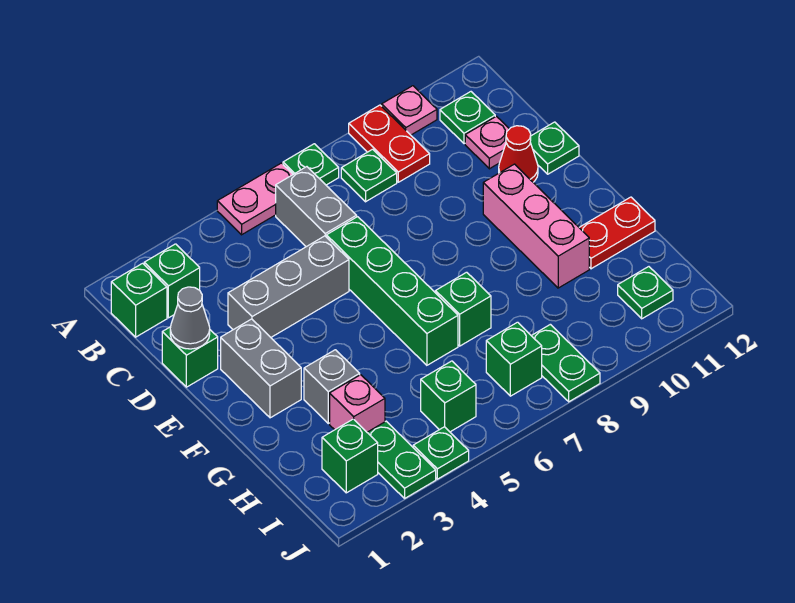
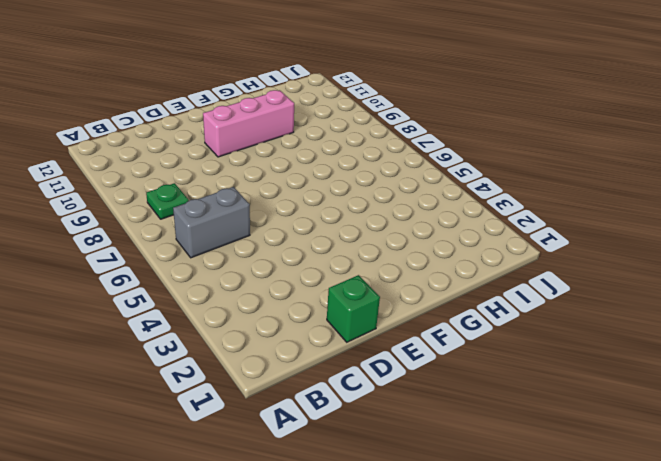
none -> pink plate A5:A6 level 1
none -> green plate A7 level 1
none -> red plate A9:B9 level 1

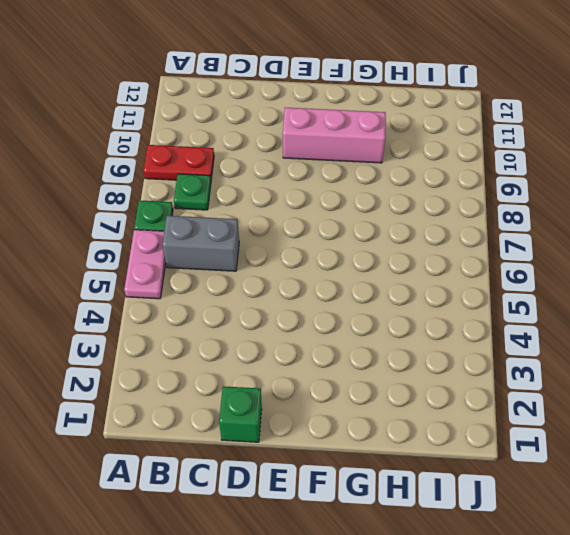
none -> pink plate A10 level 1
none -> green brick B1 level 1
none -> green brick B2 level 1

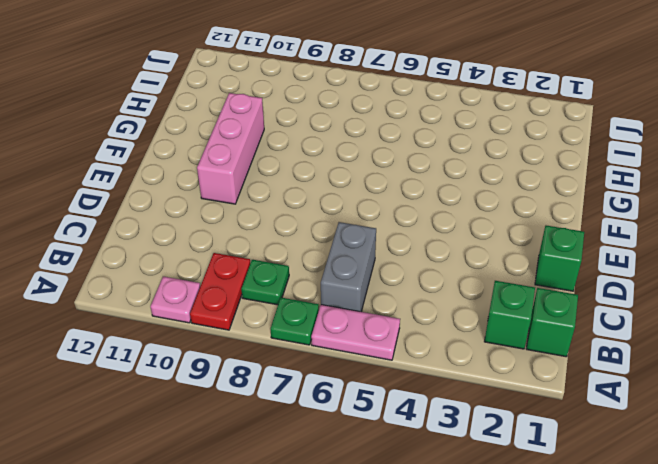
none -> green plate B11 level 1
none -> pink plate C11 level 1
none -> grey brick D3:D5 level 1

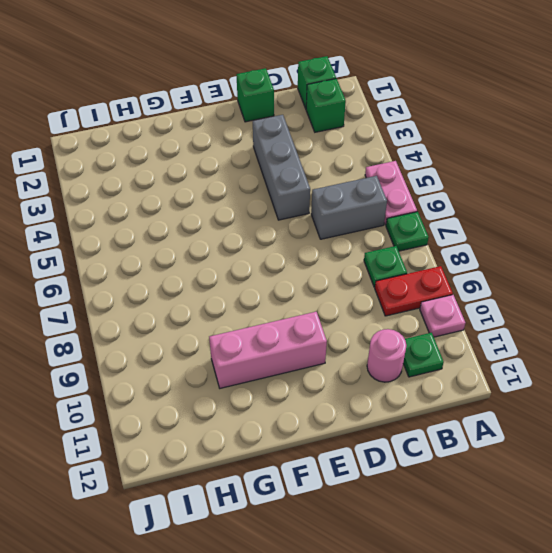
pink round brick C11 level 1 -> pink plate C11 level 1
none -> green brick D6:G6 level 1
none -> red cone D11 level 1
none -> green plate D12 level 1

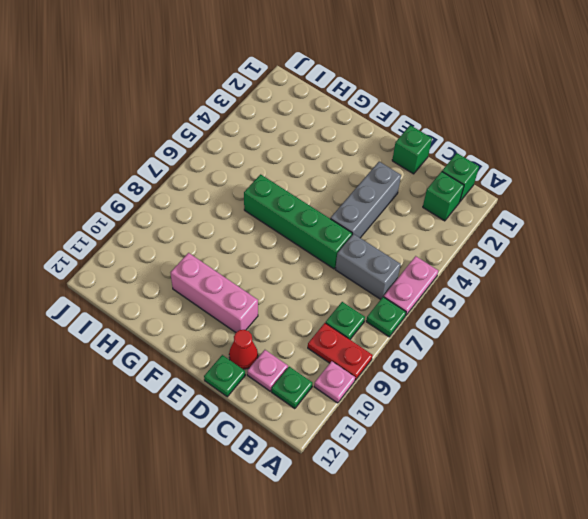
none -> grey brick E2:F2 level 1
none -> grey brick G3 level 1
none -> green brick G7 level 1

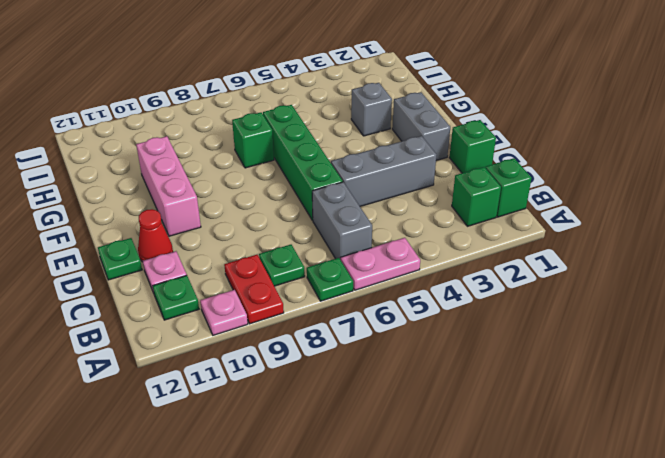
none -> red plate G11:G12 level 1
none -> pink brick H3 level 1
none -> green brick I2 level 1

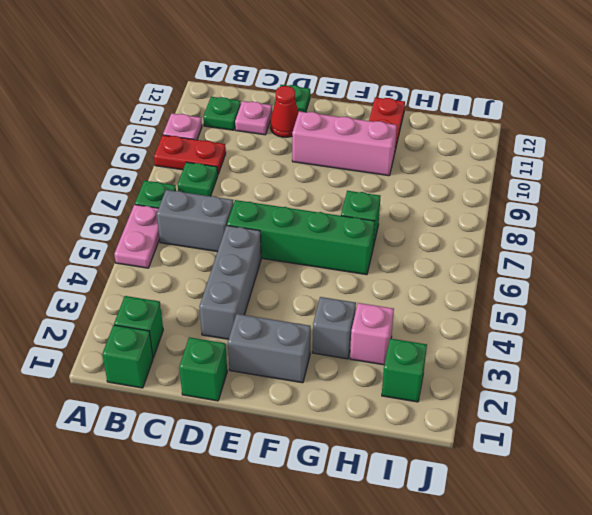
none -> green plate I3:J3 level 1
none -> green brick I5 level 1
none -> green brick I7 level 1

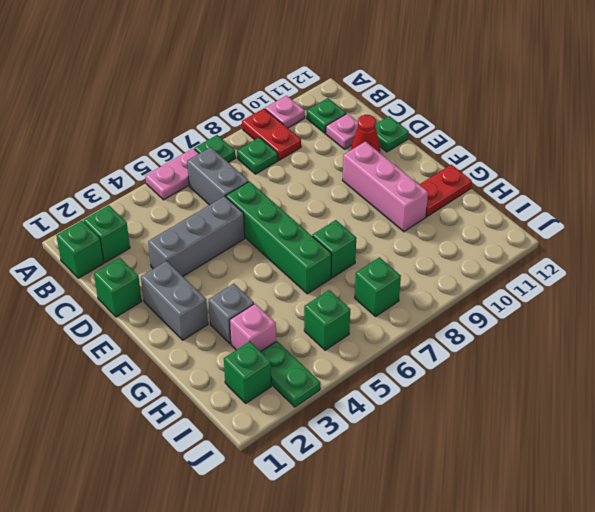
none -> green plate I8:J8 level 1
none -> green plate I11 level 1
none -> green plate J4 level 1

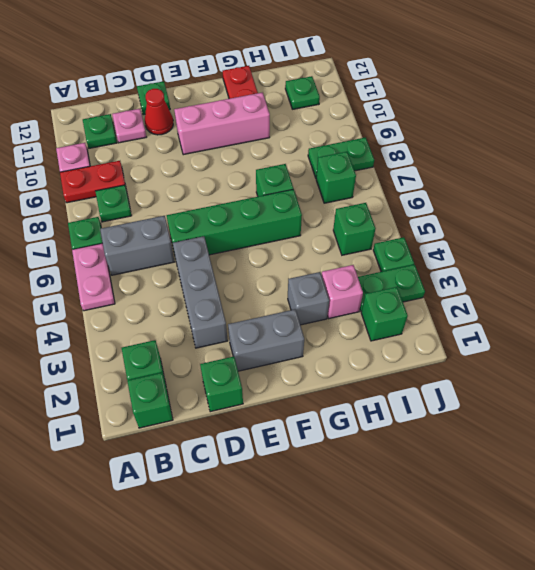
none -> grey cone D1 level 2

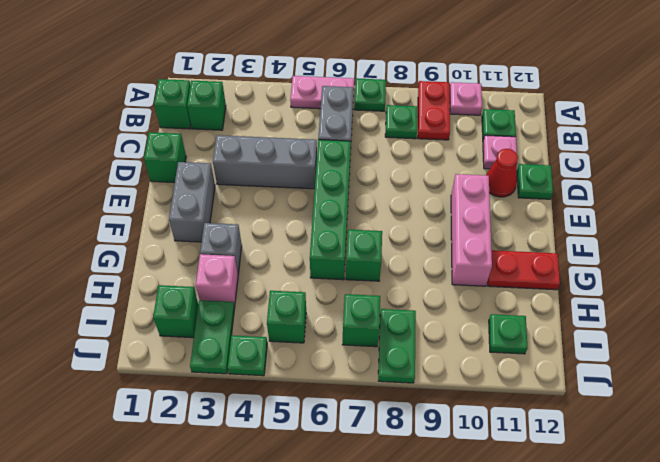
none -> grey cone D1 level 2

